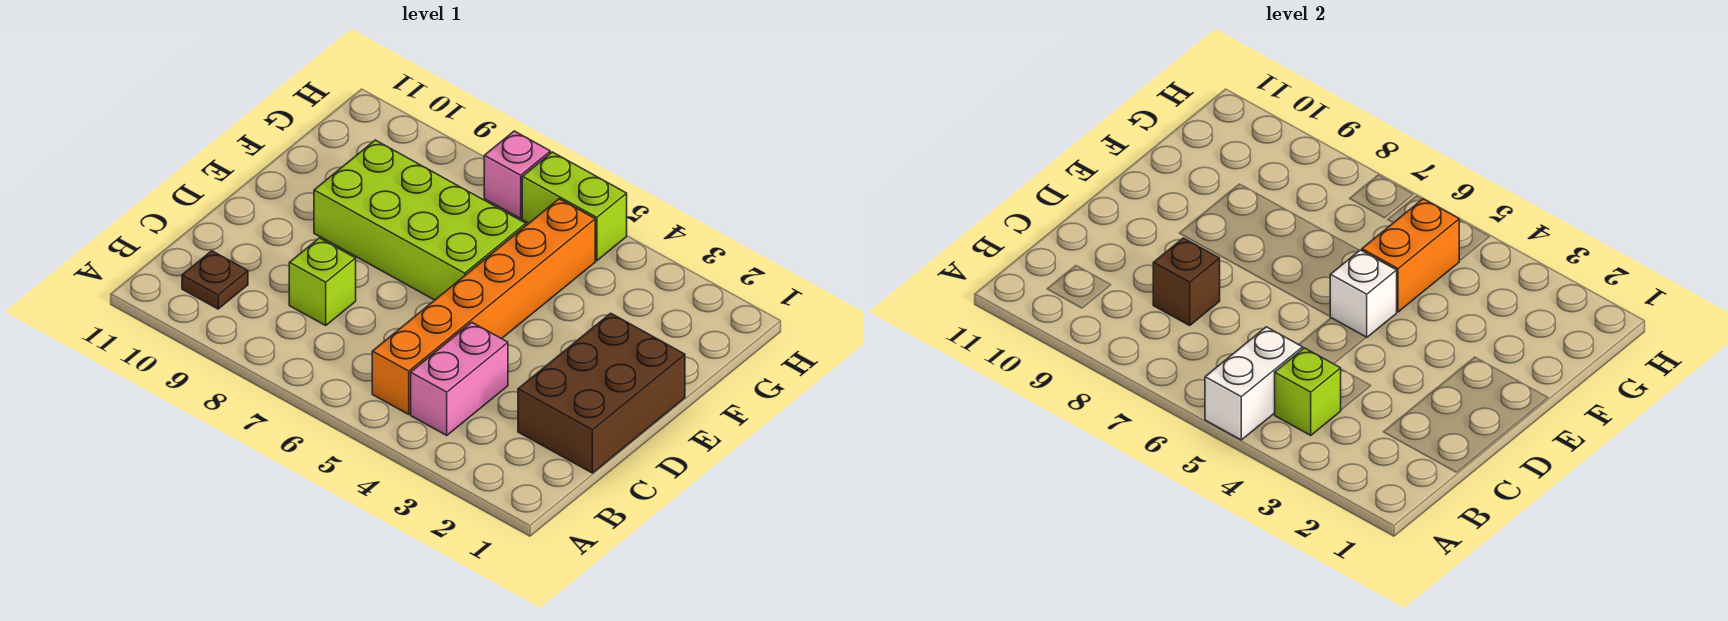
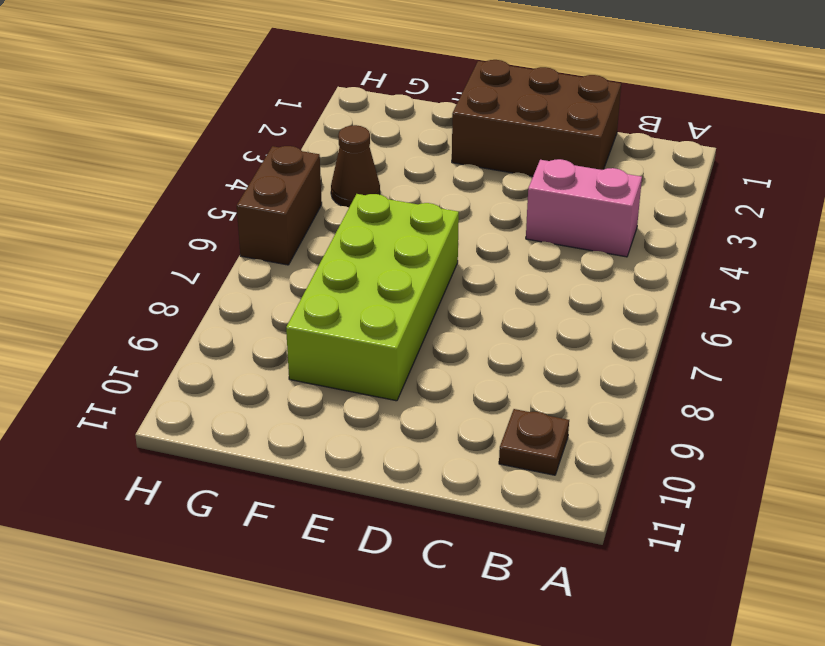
brown cone G4 level 1 -> none
brown brick H5:H6 level 1 -> lime brick H5:H6 level 1
none -> orange brick B5:G5 level 1
none -> lime brick C8 level 1
none -> pink brick H7 level 1

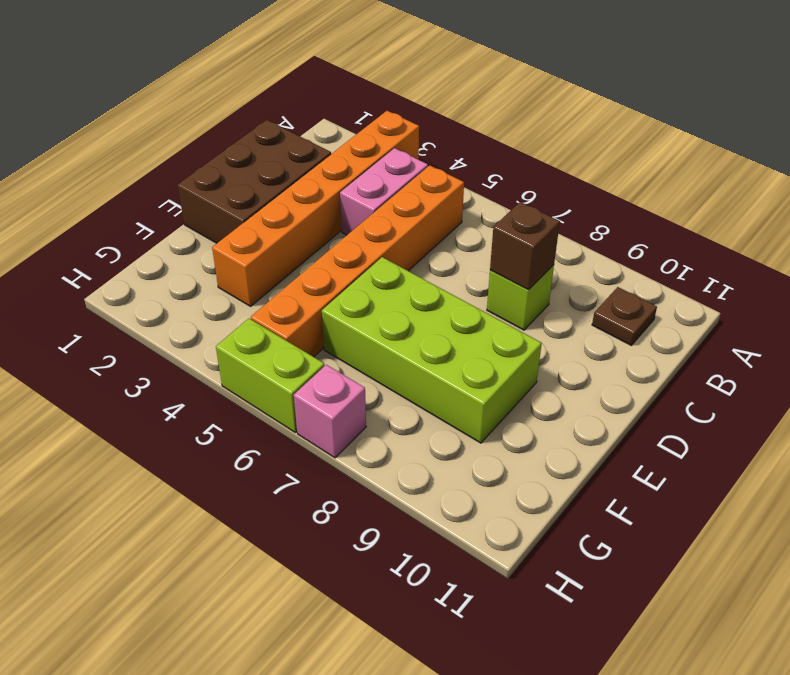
orange brick A3:F3 level 1 -> none
none -> white brick A5:B5 level 2
none -> lime brick B4 level 2
none -> white brick E5 level 2

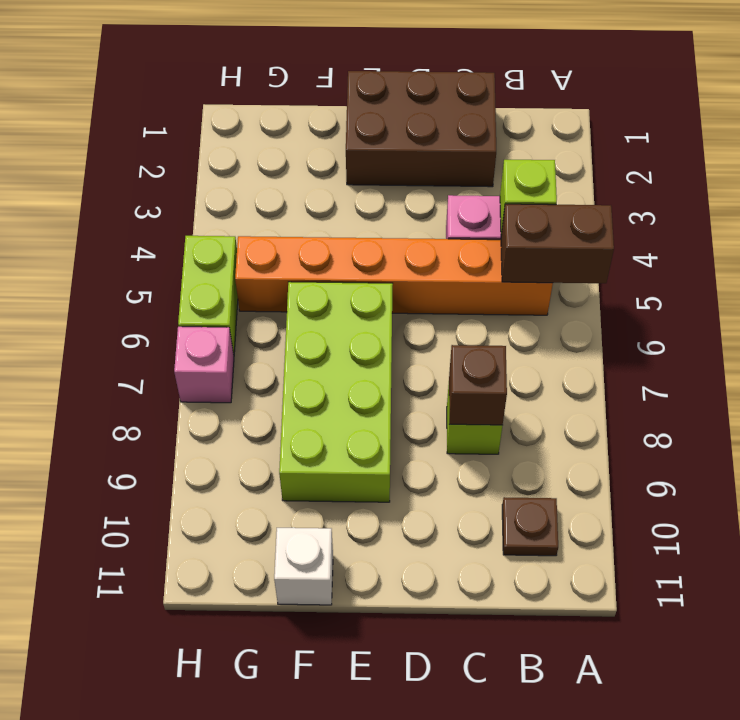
brown brick A5:B5 level 2 -> white brick A5:B5 level 2
white brick F11 level 1 -> white brick E5 level 2
none -> orange brick F5:G5 level 2

